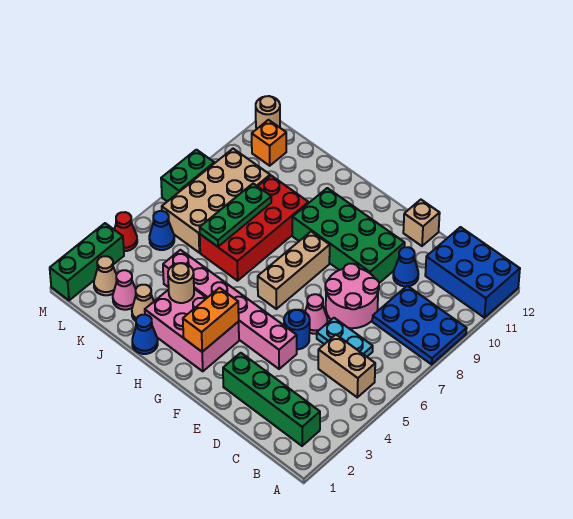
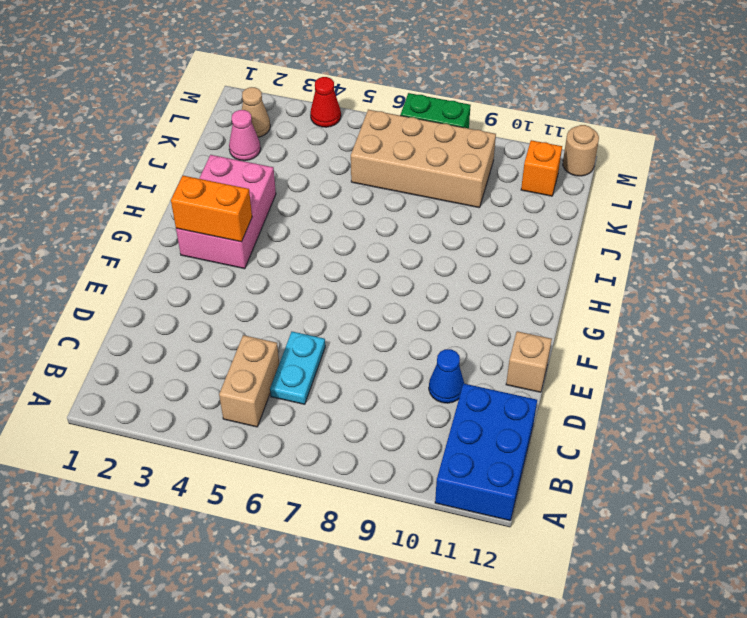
none -> blue plate A8:C9 level 1
none -> green brick B2:E2 level 1
none -> pink round brick D7:E8 level 1

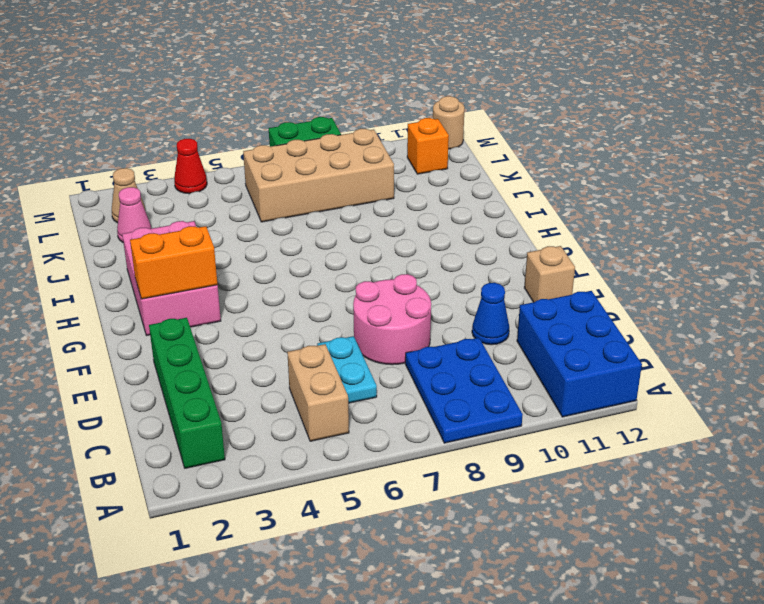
none -> pink brick E4:J4 level 1
none -> blue round brick E5 level 1
none -> pink cone E6 level 1

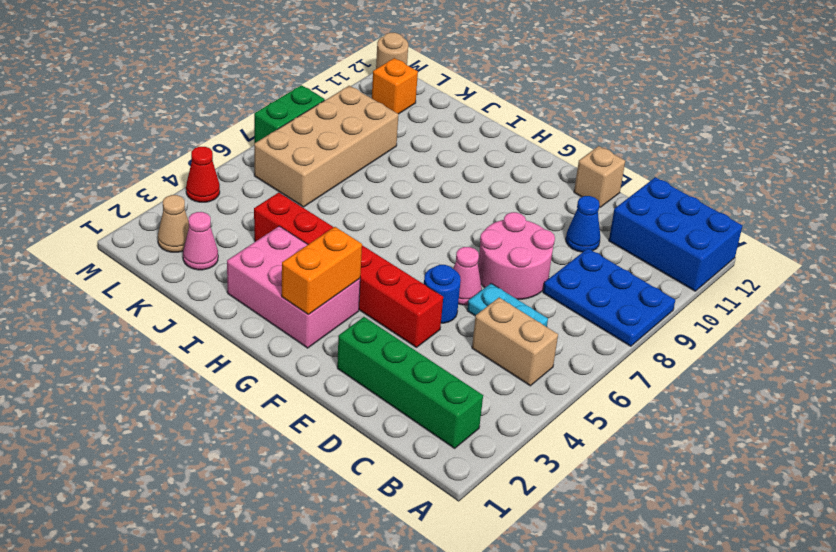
red brick E4:J4 level 1 -> pink brick E4:J4 level 1
none -> green brick E9:H10 level 1
none -> tan brick G6:G8 level 1
none -> blue cone I1 level 1

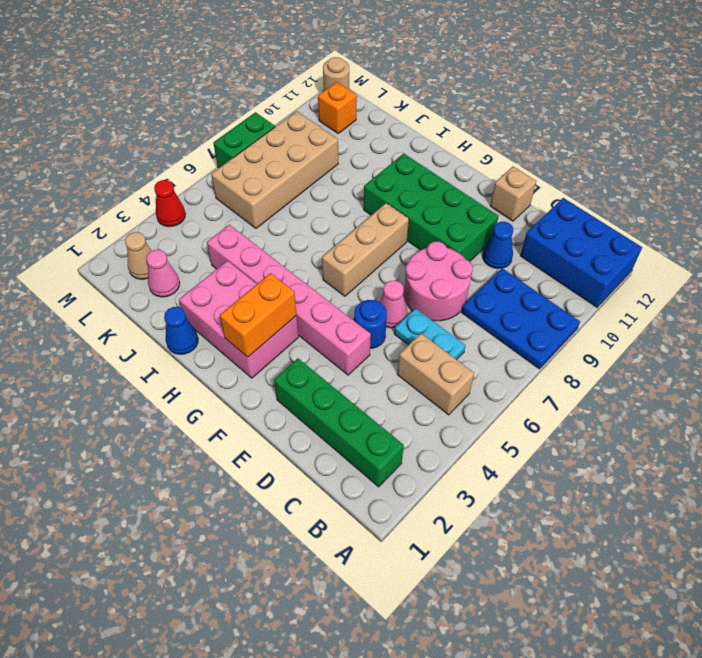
none -> red brick I6:J9 level 1
none -> tan cone J2 level 1
none -> blue cone L5 level 1

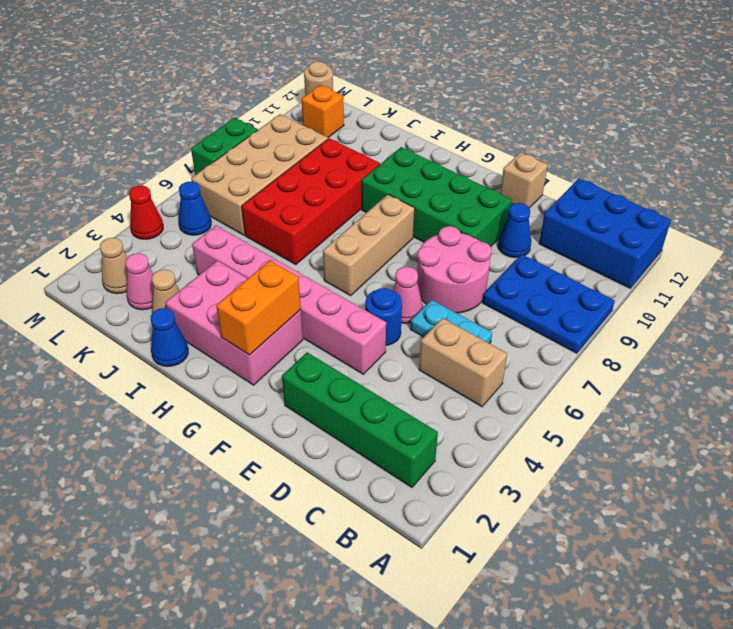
none -> green brick M1:M3 level 1
none -> tan round brick I3 level 2
none -> green plate J6:J8 level 2

